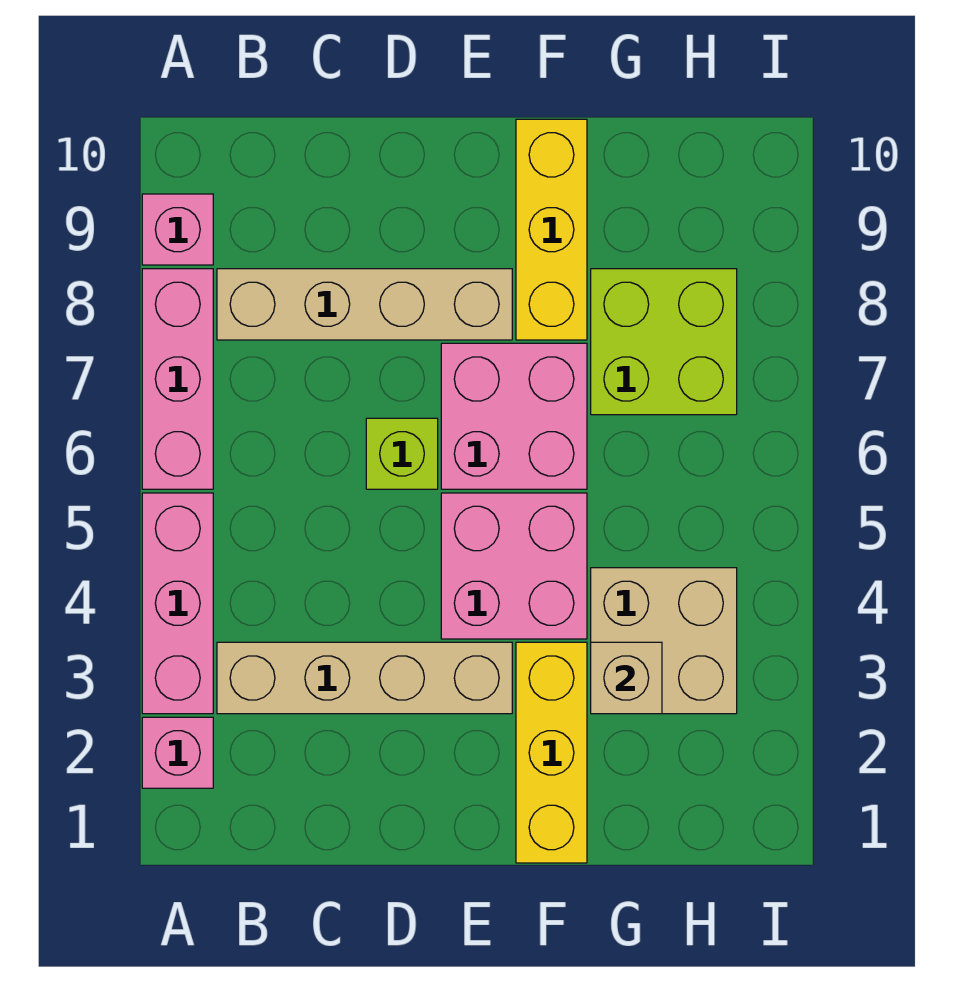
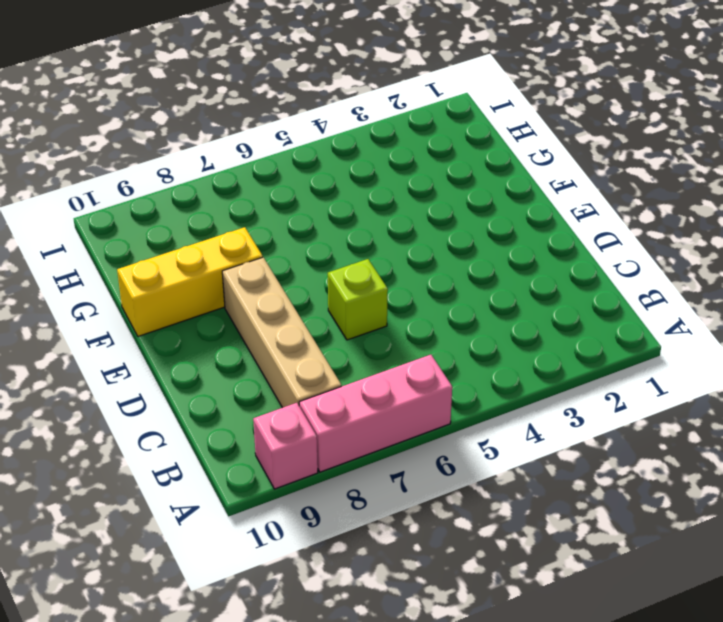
none -> pink brick A2 level 1
none -> pink brick A3:A5 level 1
none -> tan brick B3:E3 level 1

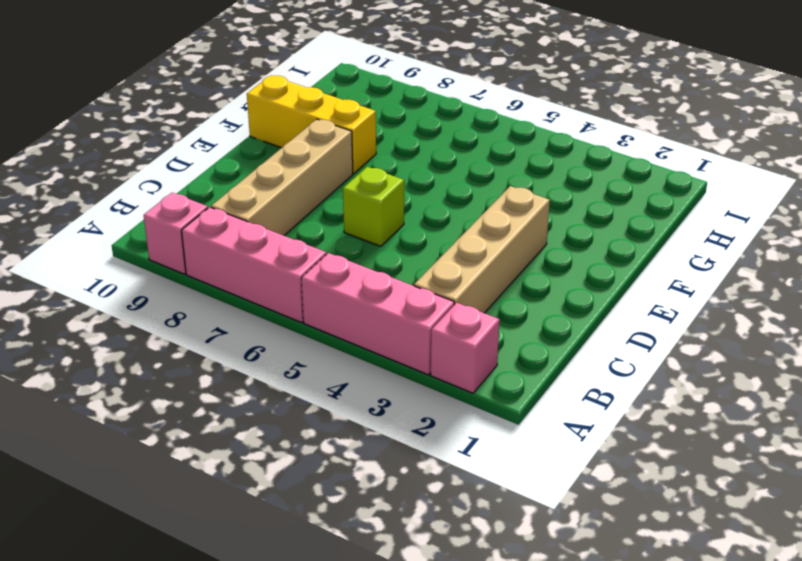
none -> pink brick E4:F5 level 1
none -> pink brick E6:F7 level 1
none -> yellow brick F1:F3 level 1

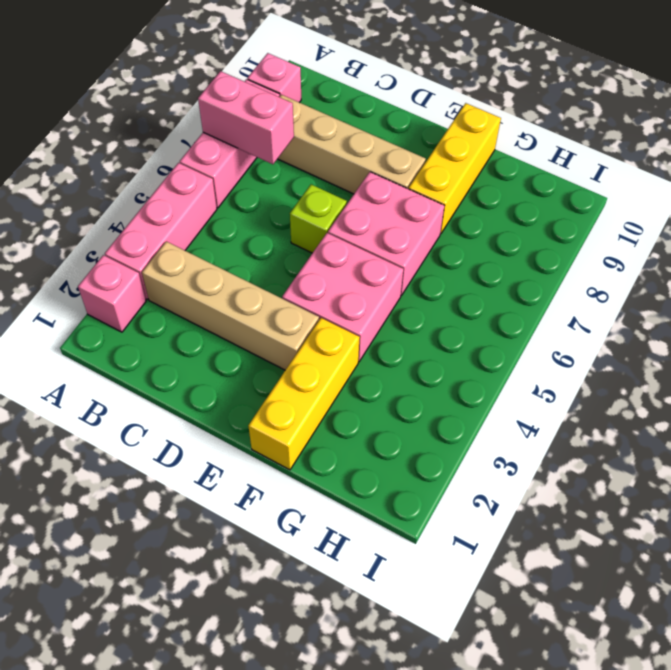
pink brick A7:B7 level 2 -> none
none -> tan brick G3:H4 level 1
none -> lime brick G7:H8 level 1
none -> tan brick G3 level 2

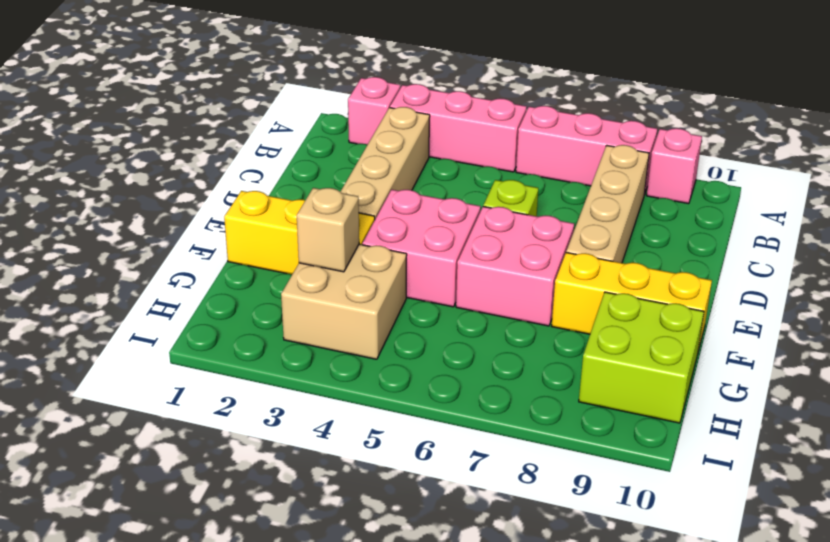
lime brick G9:H10 level 1 -> lime brick G7:H8 level 1

